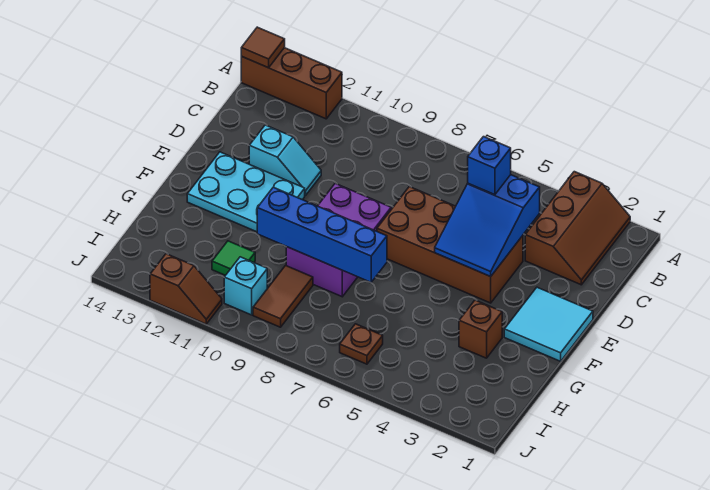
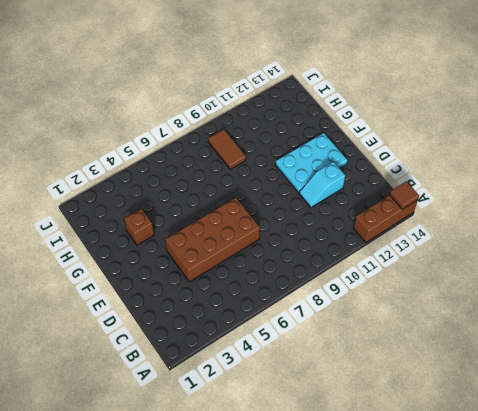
none -> brown slope A2:C3 level 1 top 3
none -> cyan tile E1:F2 level 1
none -> purple brick E8:G9 level 1

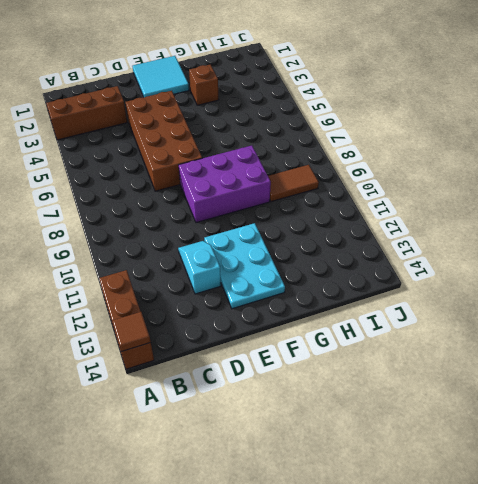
none -> green tile H11 level 1
none -> brown plate I6 level 1
none -> cyan brick I10 level 1

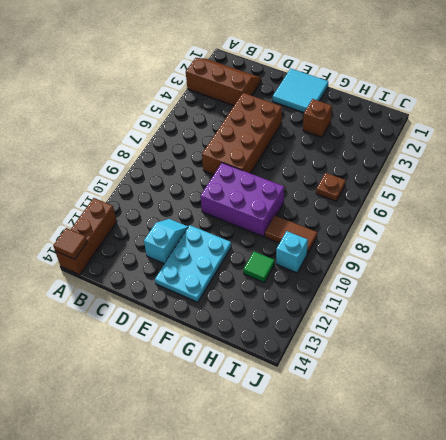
none -> brown slope J11:J12 level 1 top 12
none -> blue slope C4:E5 level 2 top C
none -> blue brick G7:G10 level 2

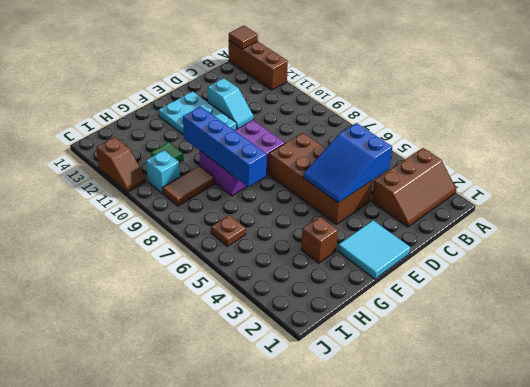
none -> blue brick C5 level 3

